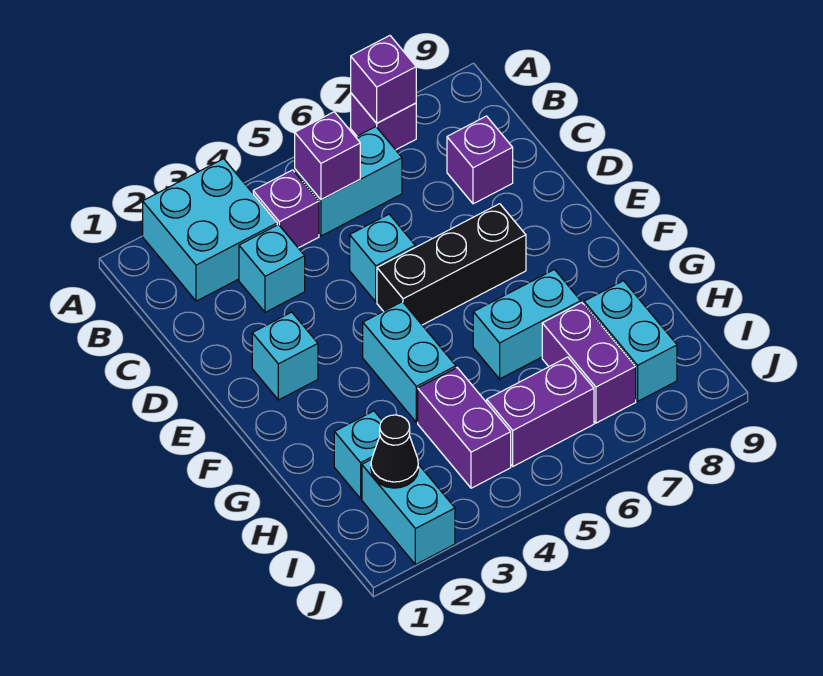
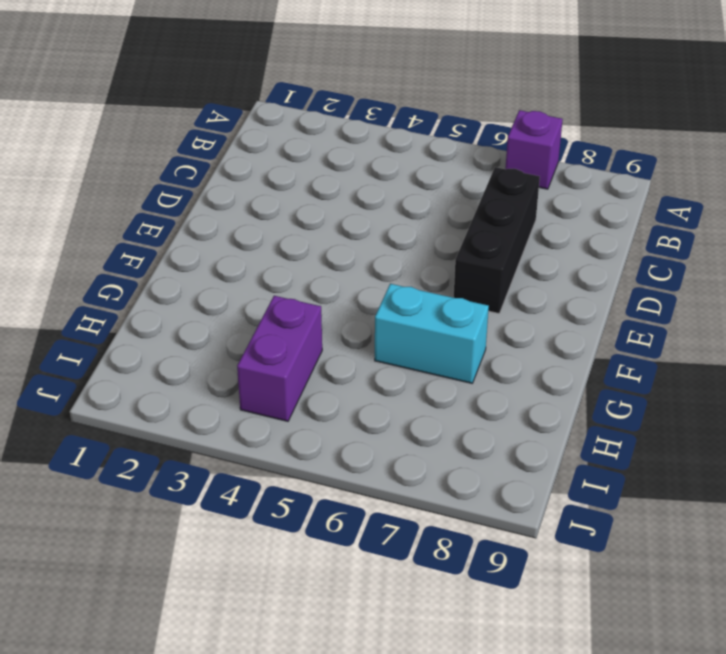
black brick C7:E7 level 1 -> black brick E5:E7 level 1
none -> cyan brick A2:B3 level 1
none -> purple brick B4 level 1
none -> cyan brick B5:B6 level 1

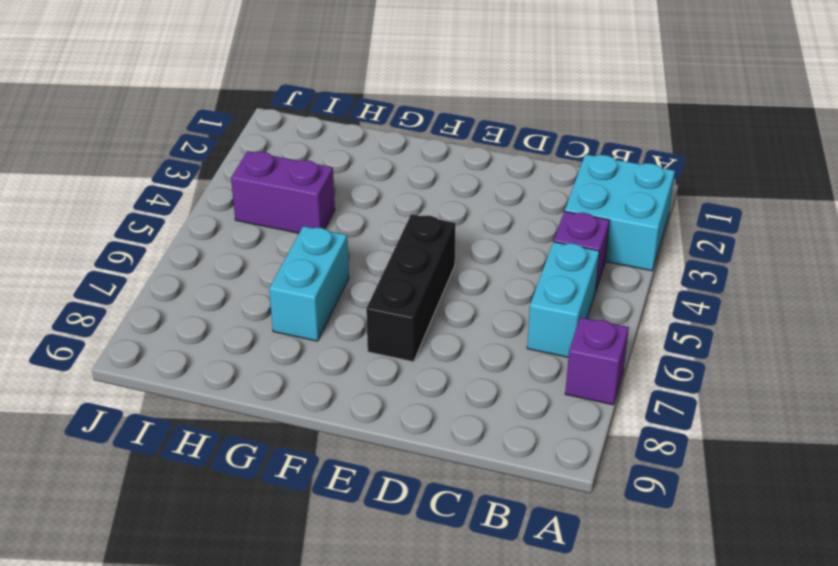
none -> cyan brick C3 level 1
none -> purple brick C8 level 1
none -> cyan brick D5 level 1

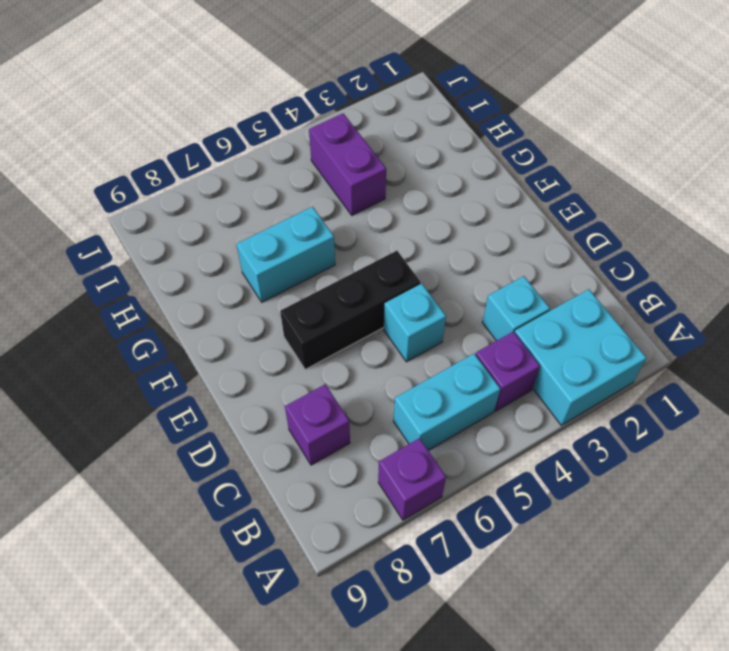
none -> cyan brick E2 level 1
none -> cyan brick F4:G4 level 1
none -> cyan brick H2 level 1

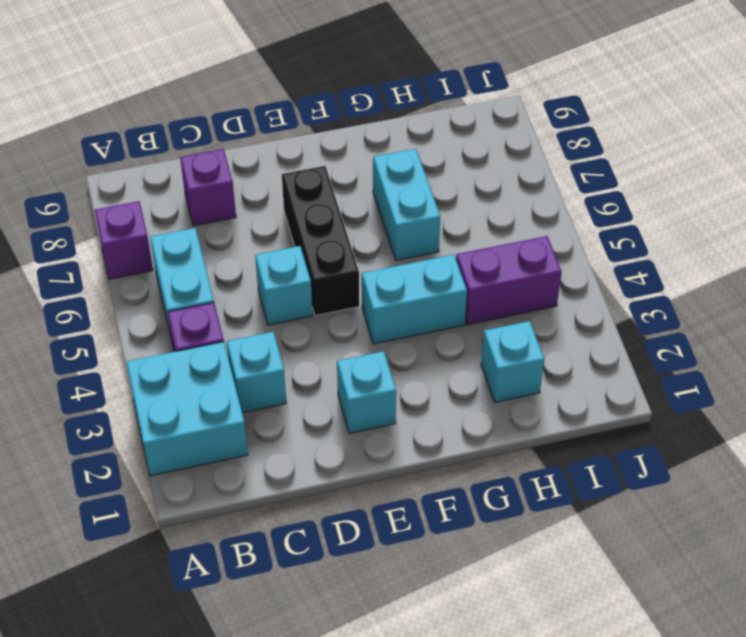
none -> purple brick H7:I7 level 1
none -> cyan brick H8:I8 level 1
none -> cyan brick I2:J2 level 1

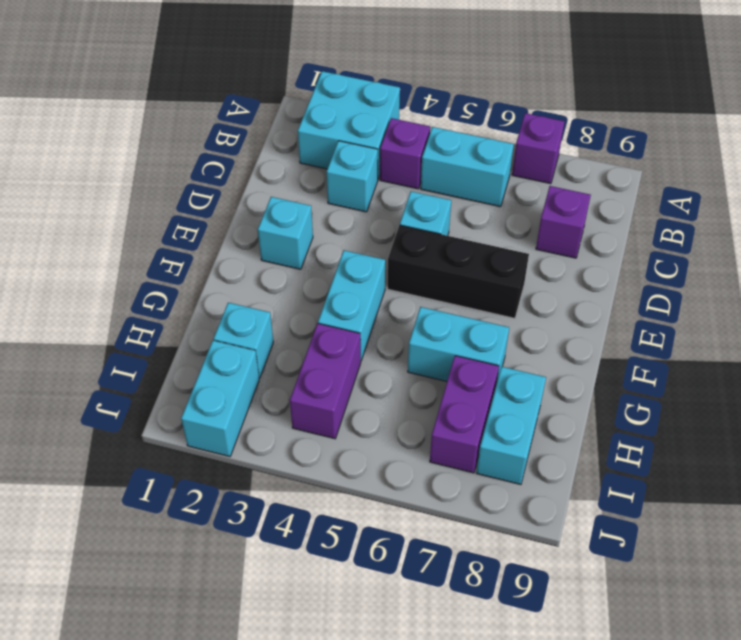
none -> purple brick I5:I6 level 1
none -> purple brick A7 level 2
none -> purple brick B5 level 2

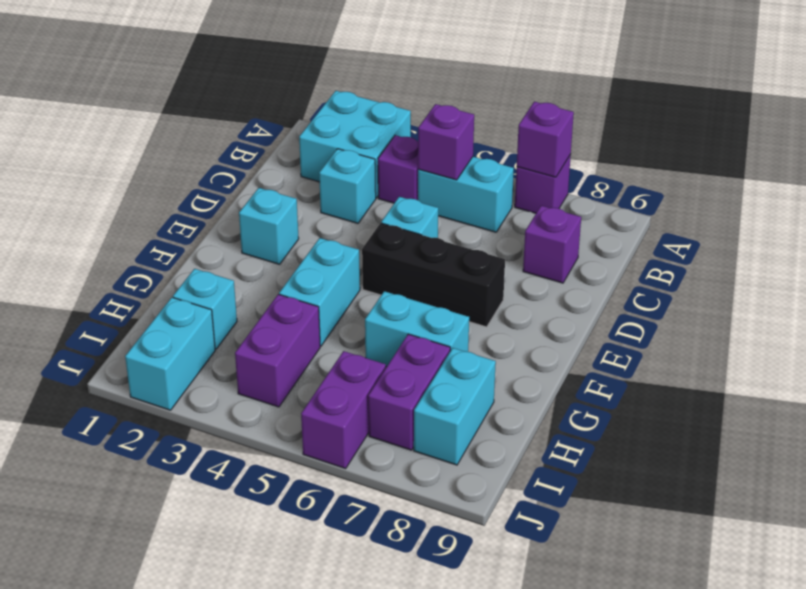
purple brick I6:J6 level 1 -> purple brick I5:I6 level 1
none -> black cone I2 level 2

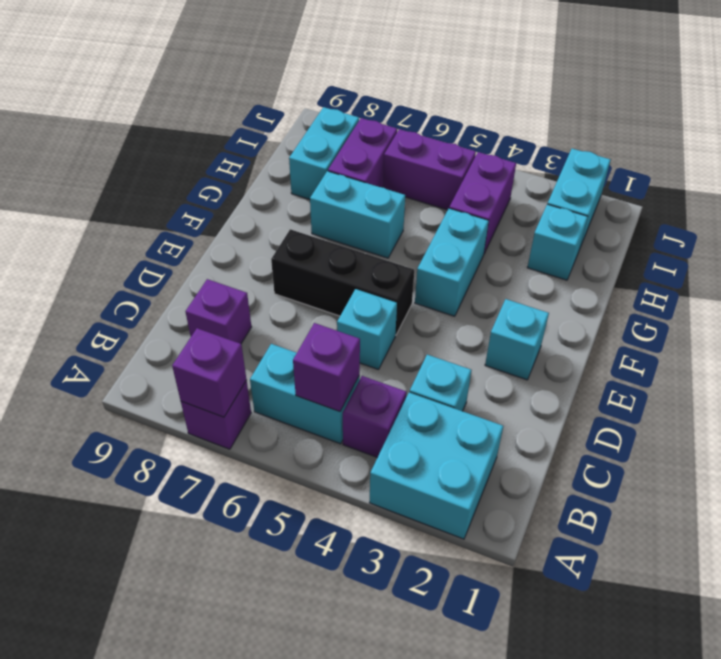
none -> black cone I2 level 2

